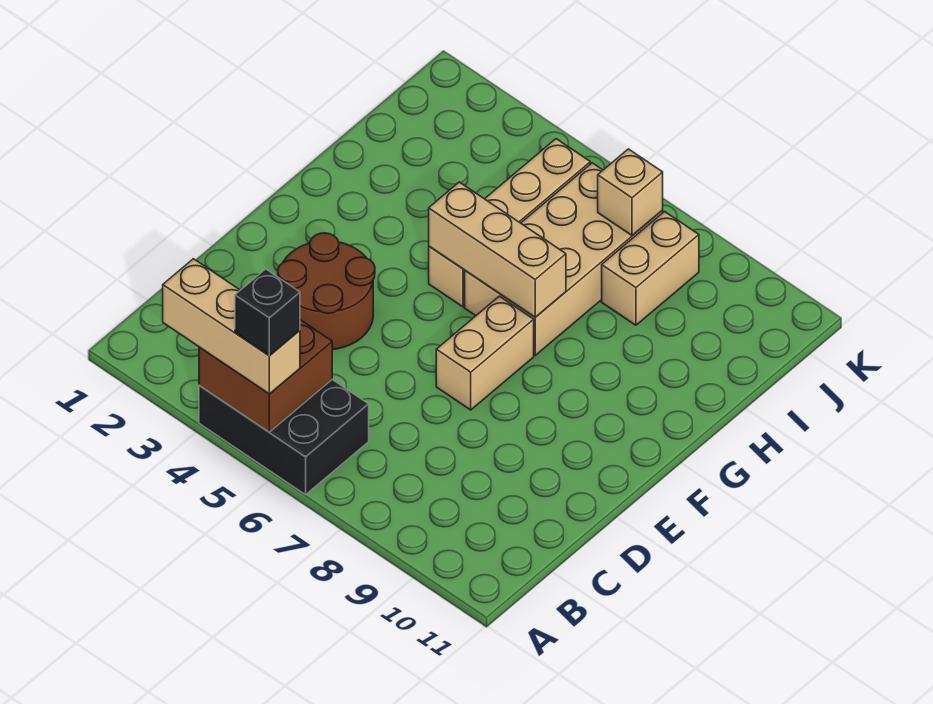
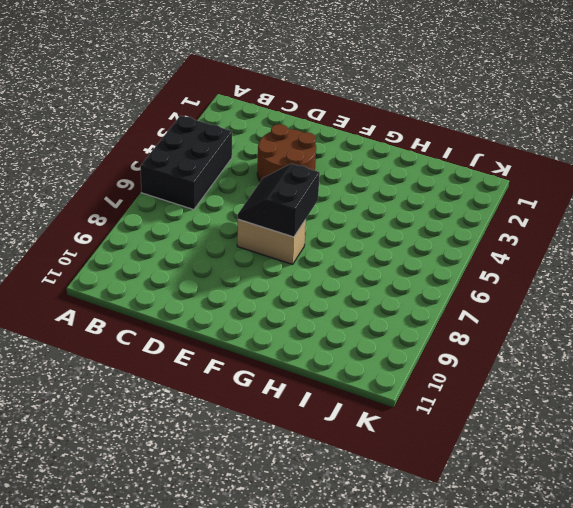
black slope E6:F7 level 2 top F -> none
none -> tan brick G5:J5 level 1
none -> tan brick G6:J7 level 1

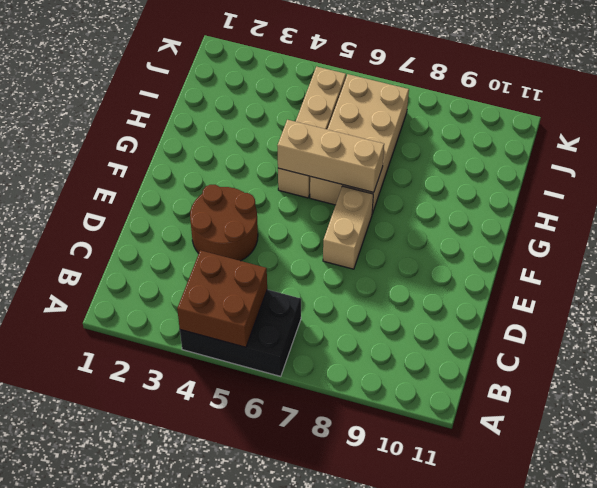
none -> tan brick I8:J8 level 1
none -> tan brick J7 level 2

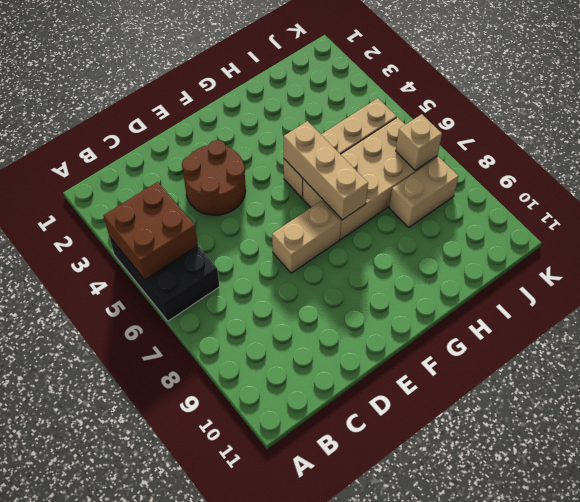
none -> tan brick A3:A5 level 3
none -> black brick A5 level 4

